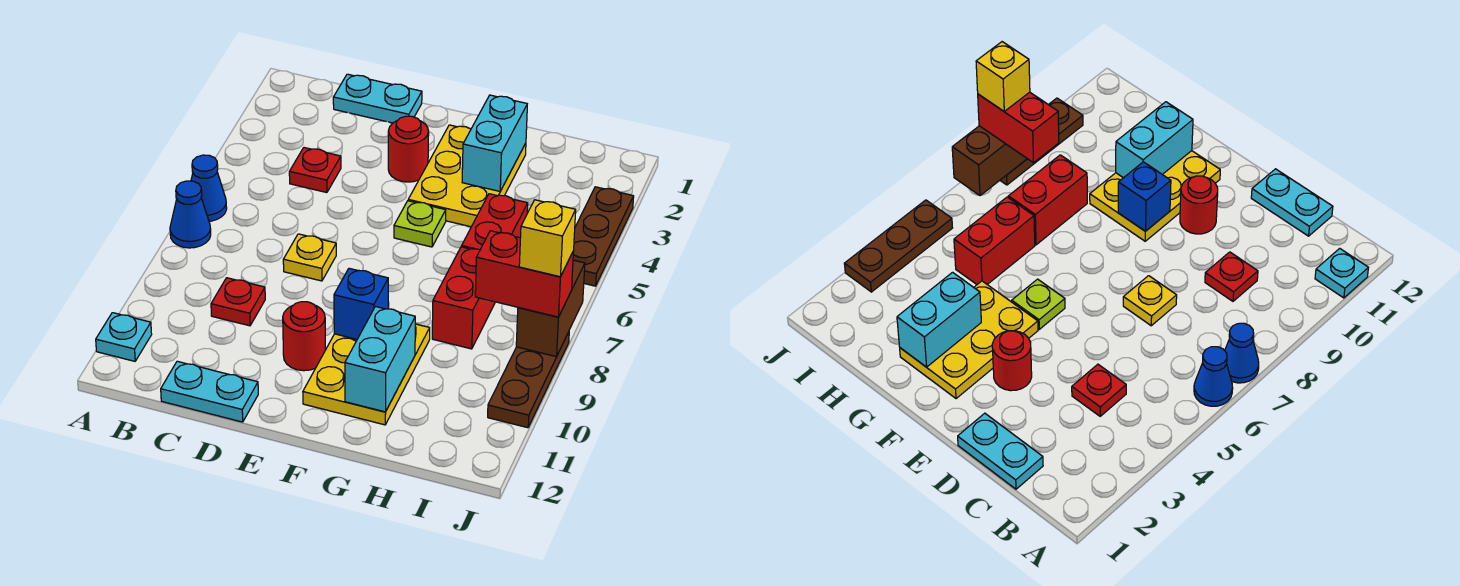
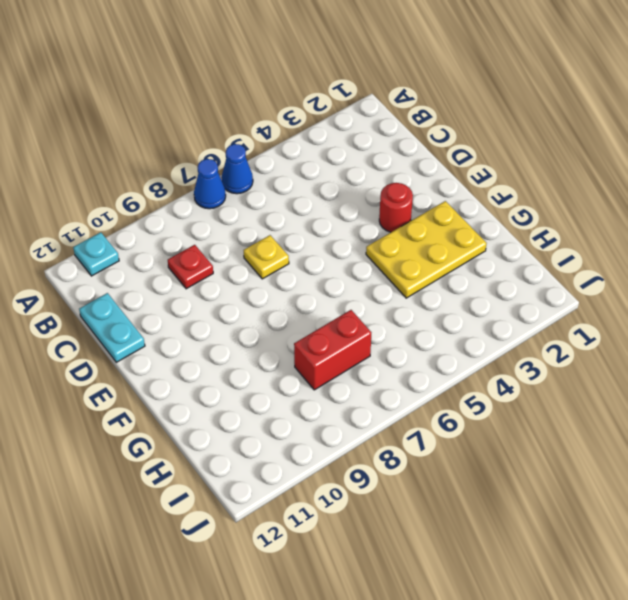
none -> cyan plate C1:D1 level 1
none -> red plate C4 level 1
none -> red round brick E10 level 1

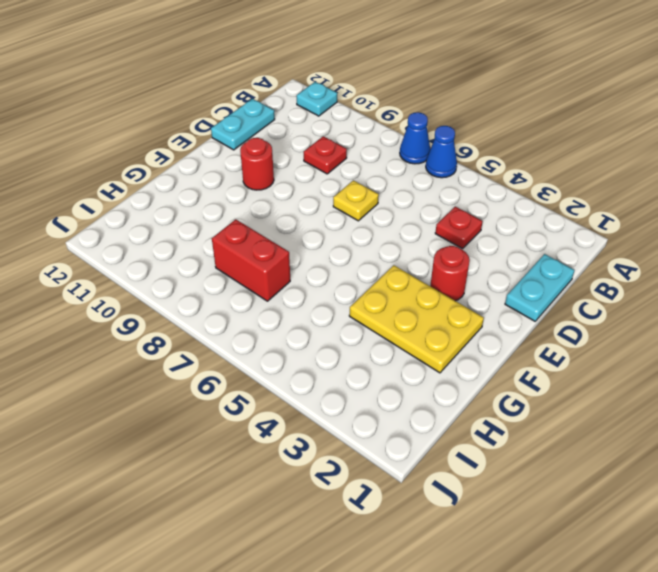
none -> lime plate F5 level 1
none -> yellow plate F9:G11 level 1
none -> red brick H5:H6 level 1

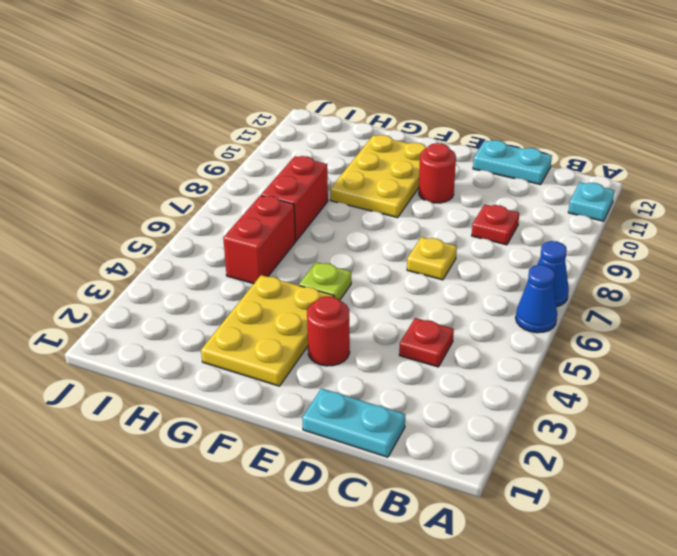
none -> brown plate J3:J5 level 1
none -> brown plate J8:J10 level 1
none -> blue brick F9 level 2

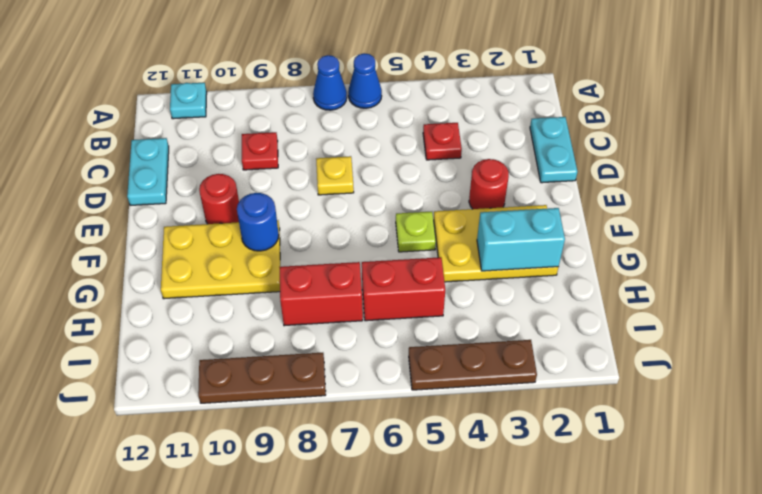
blue round brick F9 level 2 -> blue brick F9 level 2
none -> cyan brick G10:G11 level 2
none -> brown brick J7:J8 level 2
none -> red brick I8:J8 level 3

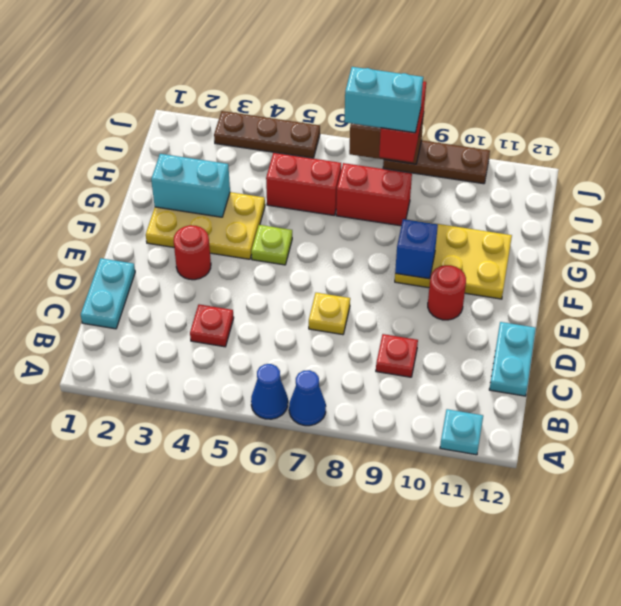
cyan brick I7:I8 level 4 -> cyan brick G10:G11 level 2
none -> yellow brick J8 level 4

